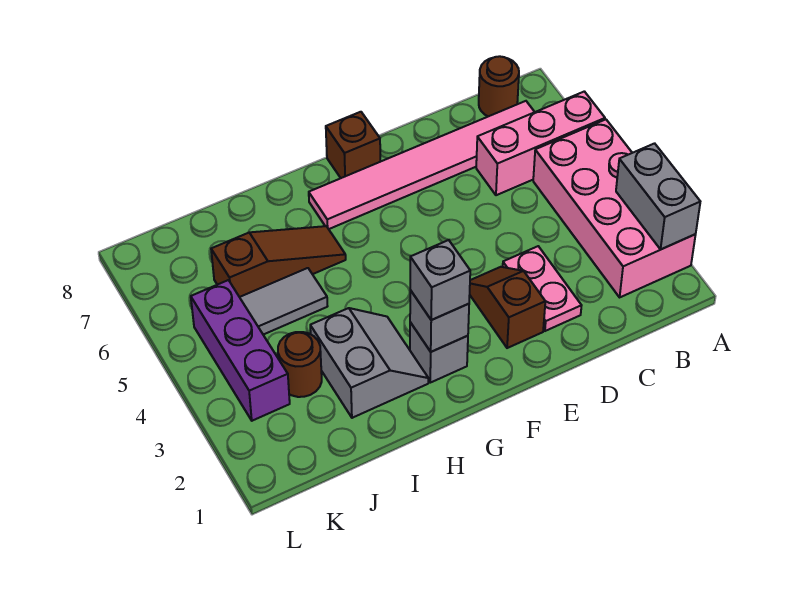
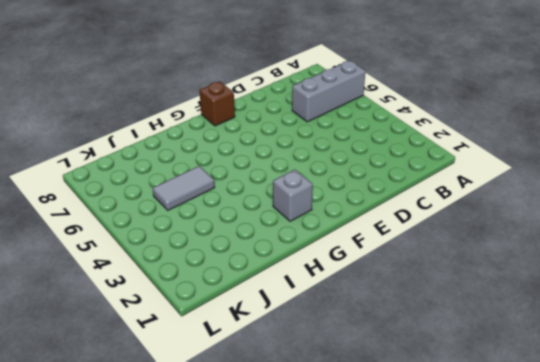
grey brick A6:C6 level 1 -> pink brick A6:C6 level 1
none -> pink brick A2:B5 level 1
none -> pink tile B7:G7 level 1
none -> brown round brick B8 level 1

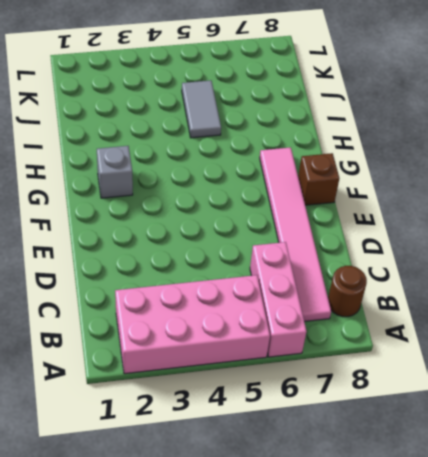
none -> pink plate D2:D3 level 1
none -> brown slope E2:E3 level 1 top 2
none -> grey slope H2:I3 level 1 top I

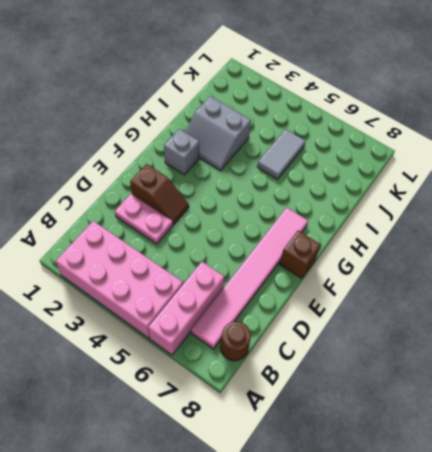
none -> brown slope H6:J6 level 1 top J
none -> brown round brick J3 level 1
none -> purple brick K3:K5 level 1

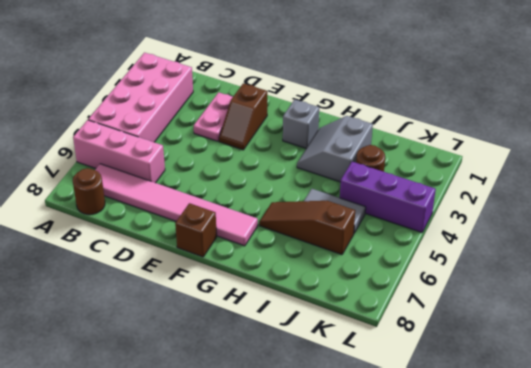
purple brick J4:L4 level 1 -> purple brick K3:K5 level 1
none -> grey brick A2:A3 level 2
none -> grey brick G2 level 2
none -> grey brick G2 level 3

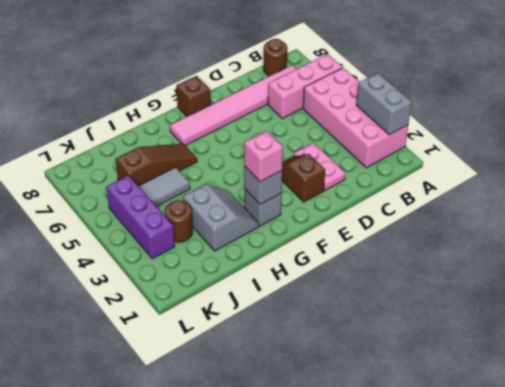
pink brick G2 level 3 -> grey brick G2 level 3

